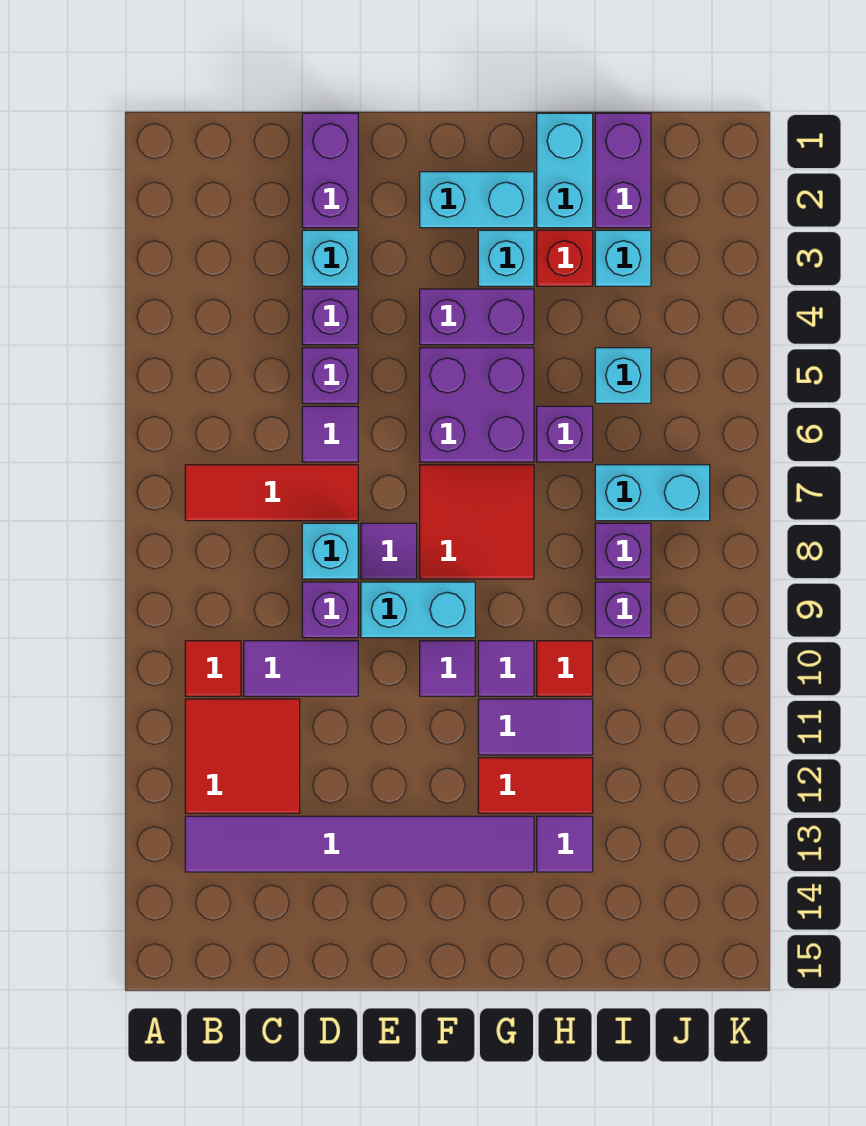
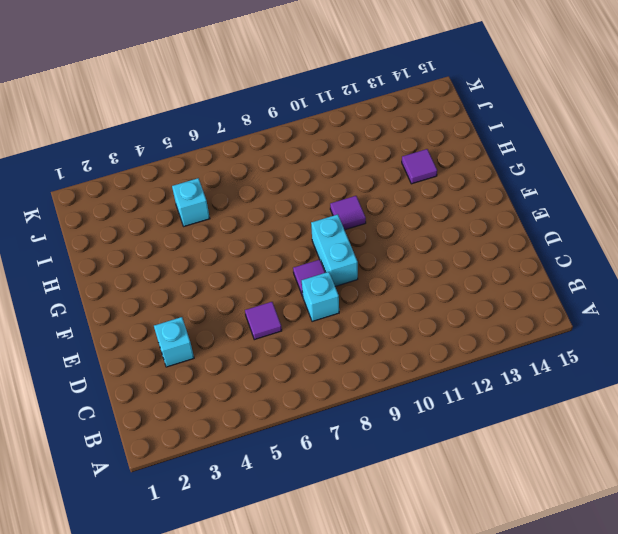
none -> red tile B7:D7 level 1
none -> red tile B10 level 1
none -> red tile B11:C12 level 1
none -> purple tile B13:G13 level 1

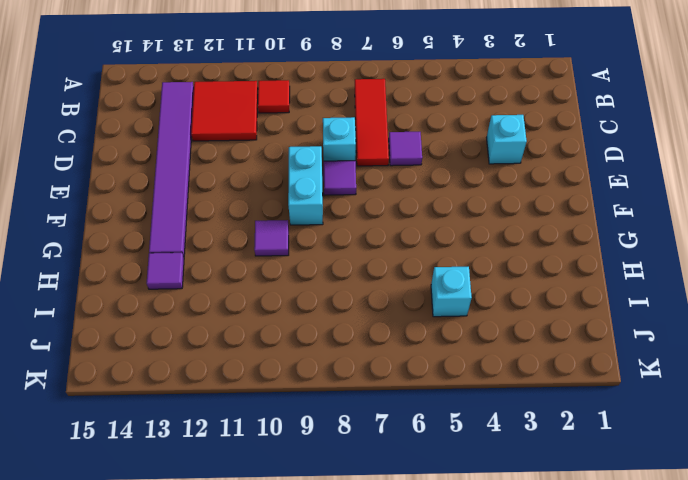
none -> purple tile C10:D10 level 1
none -> purple brick D1:D2 level 1
none -> purple brick D4 level 1
none -> purple brick D5 level 1

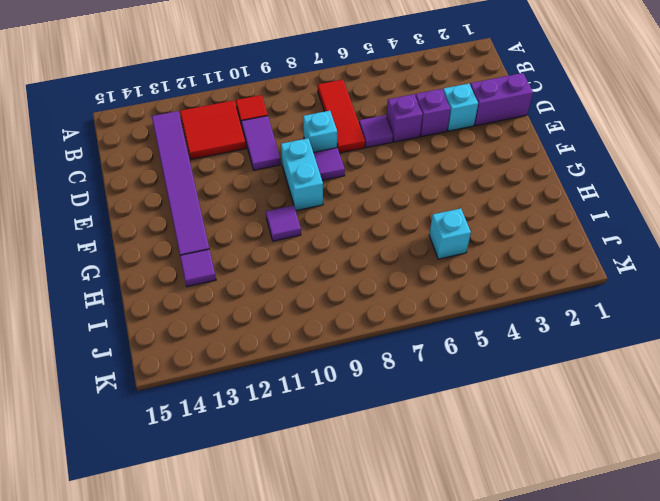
none -> purple brick D9 level 1
none -> cyan brick F2:G2 level 1
none -> purple brick F4:G4 level 1
none -> purple brick F5:G6 level 1

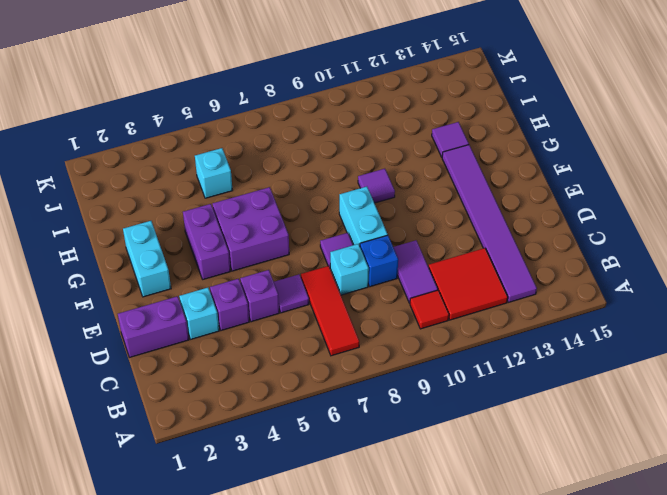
blue brick D9 level 1 -> purple brick D9 level 1
none -> red tile F7:G8 level 1
none -> purple tile F10 level 1
none -> cyan brick G3 level 1
none -> purple tile G11:H11 level 1

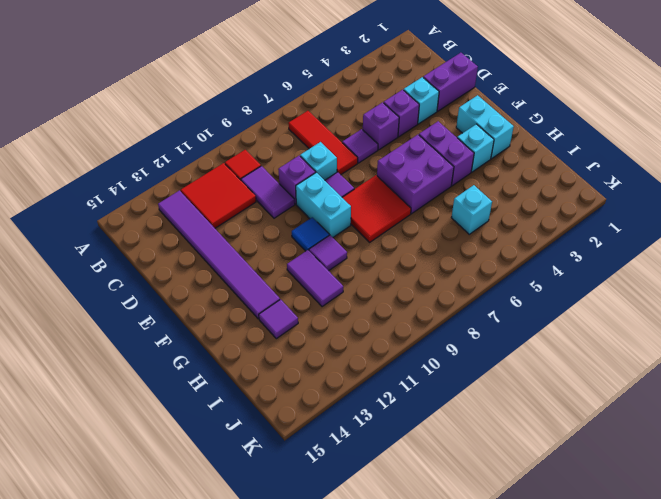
blue tile F10 level 1 -> purple tile F10 level 1
none -> red tile G12:H12 level 1
none -> cyan brick H1:H2 level 1
none -> red brick H3 level 1
none -> purple brick H6 level 1

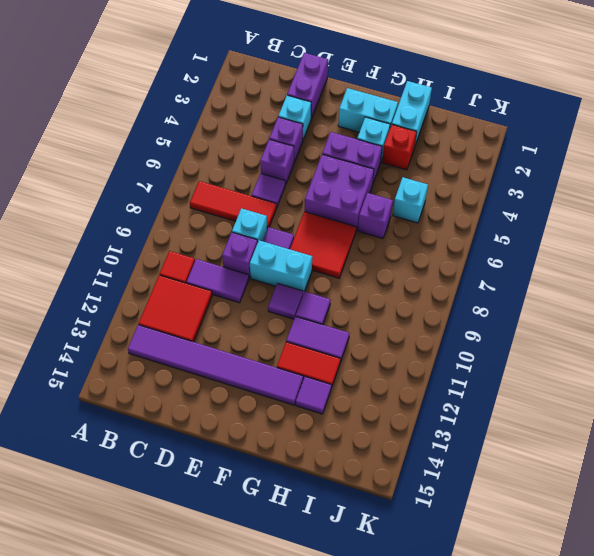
none -> red tile H10 level 1
none -> purple brick I1:I2 level 1
none -> cyan brick I3 level 1
none -> cyan brick I7:J7 level 1

